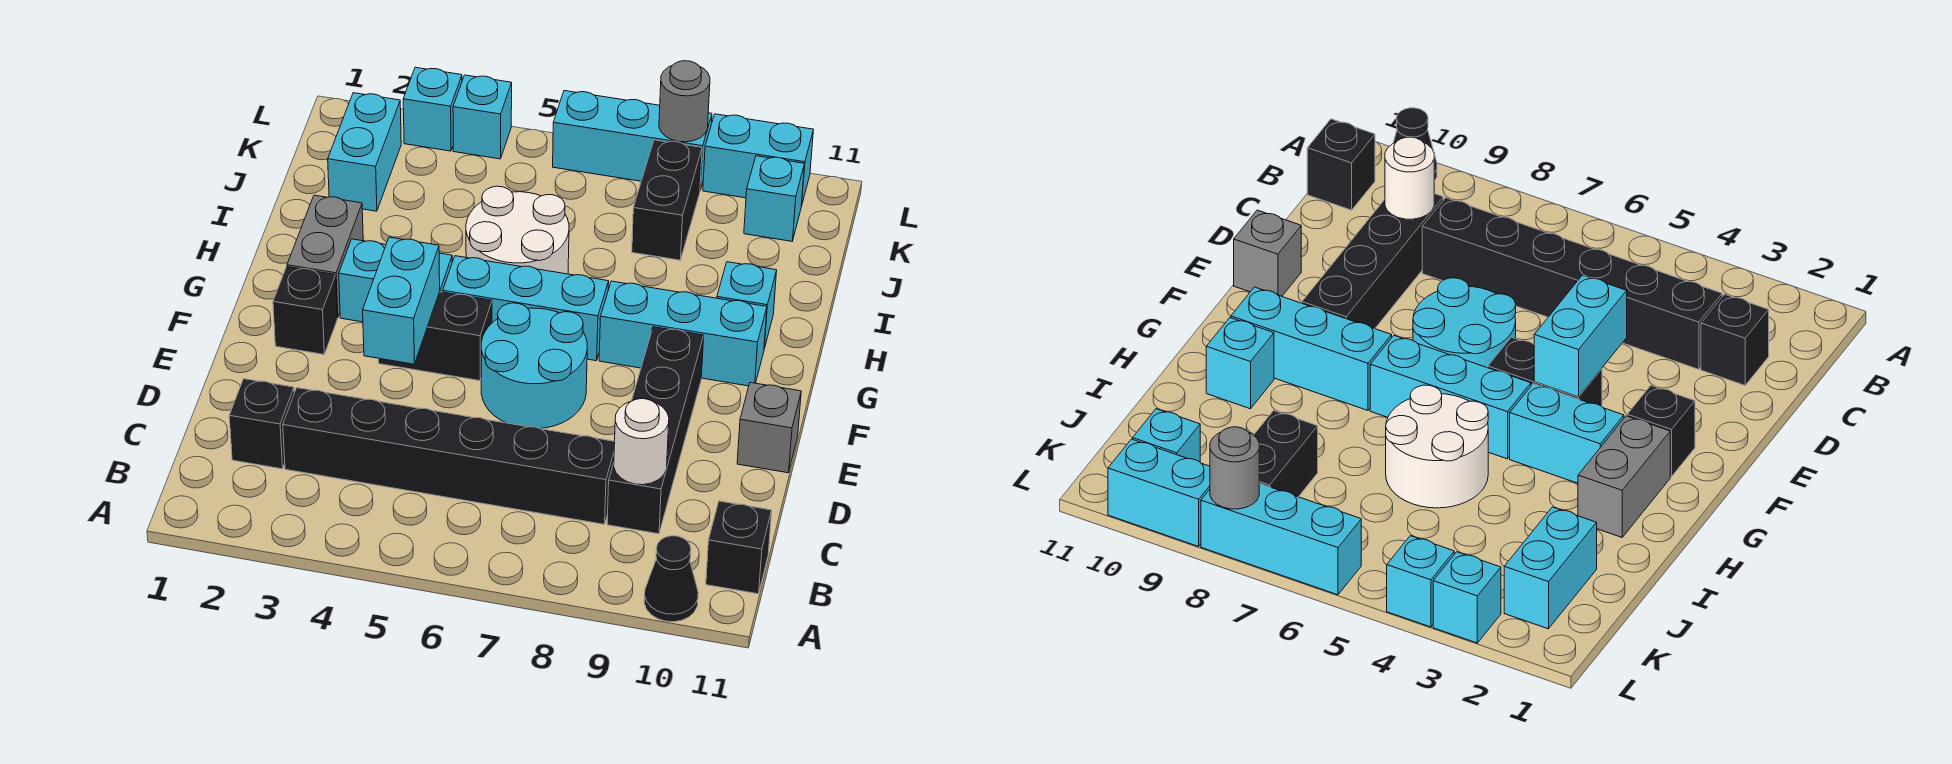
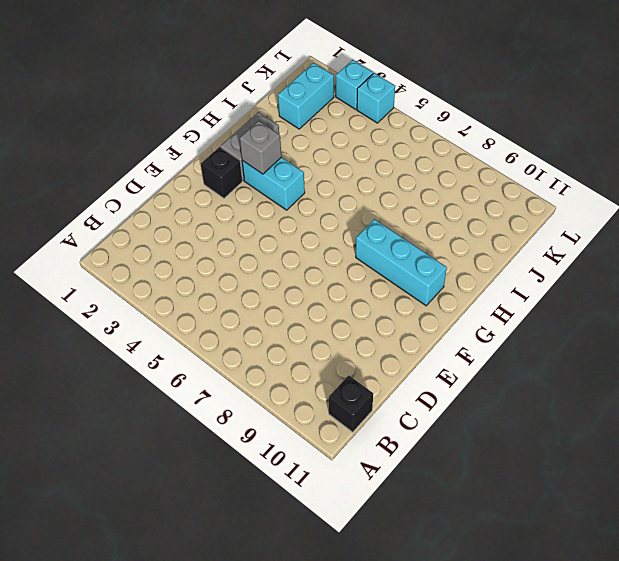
grey brick G3 level 2 -> grey brick E11 level 1
none -> black cone A10 level 1
none -> black brick C2 level 1
none -> black brick C3:C8 level 1

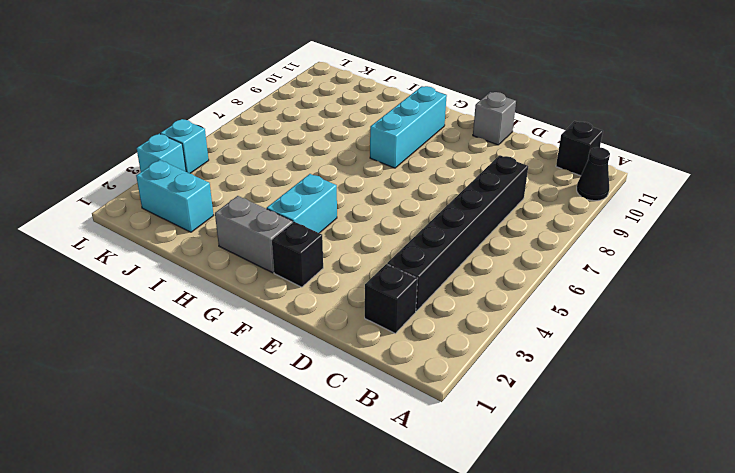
none -> black brick C9:F9 level 1
none -> cyan round brick E6:F7 level 1
none -> black brick F4:F5 level 1

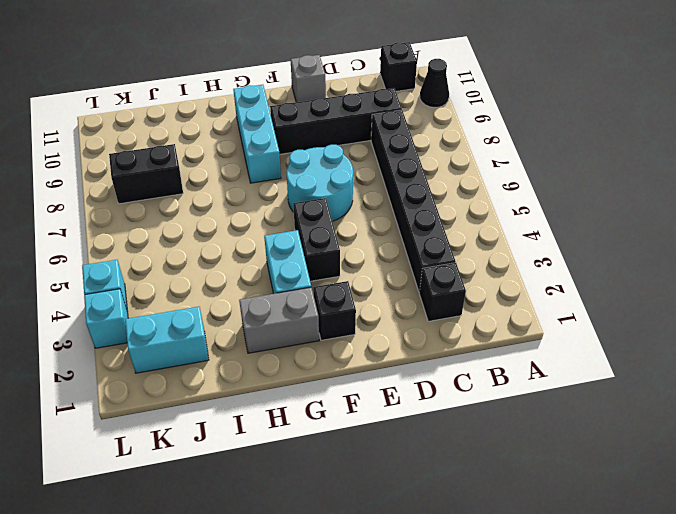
none -> cyan brick G5:G7 level 1
none -> white round brick H5:I6 level 1
none -> cyan brick H10 level 1

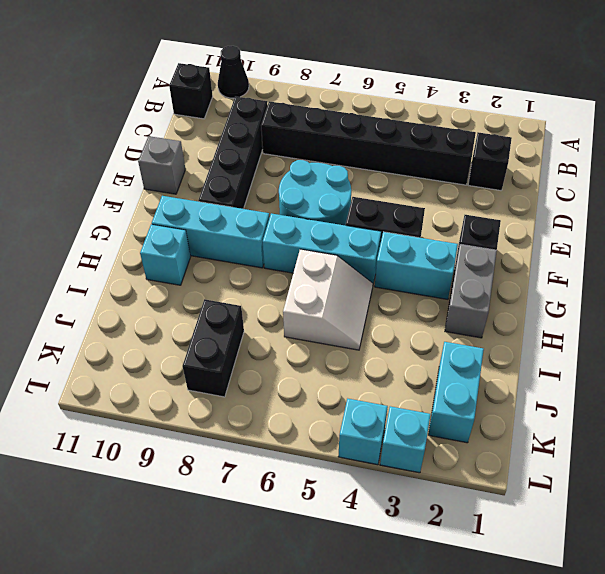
white slope H5:I6 level 1 top 6 -> white round brick H5:I6 level 1
none -> cyan brick K10 level 1
none -> cyan brick L6:L8 level 1
none -> cyan brick L9:L10 level 1

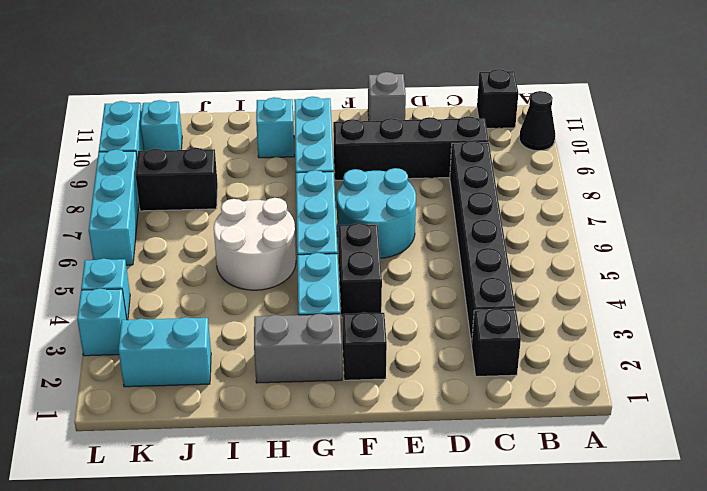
none -> white round brick C9 level 2
none -> cyan brick E4:F4 level 2
none -> grey round brick L8 level 2

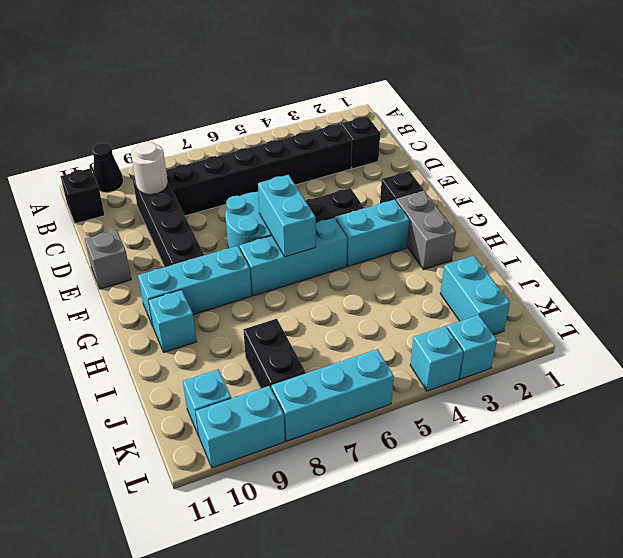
cyan brick F6:G6 level 2 -> cyan brick E4:F4 level 2
none -> white round brick H5:I6 level 1
none -> grey round brick L8 level 2

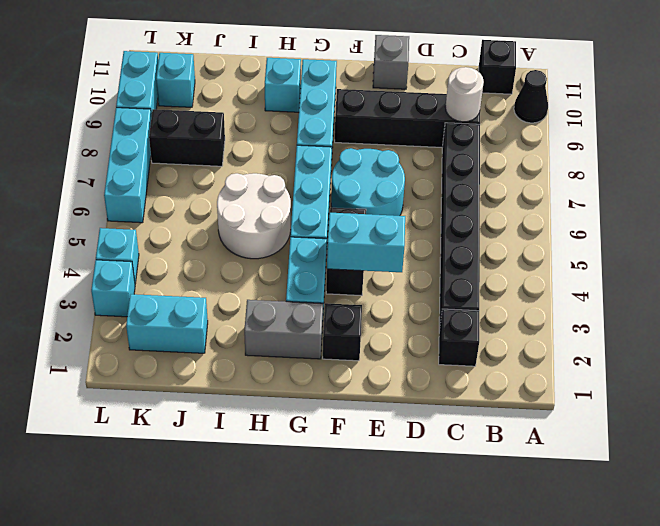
none -> grey round brick L8 level 2

